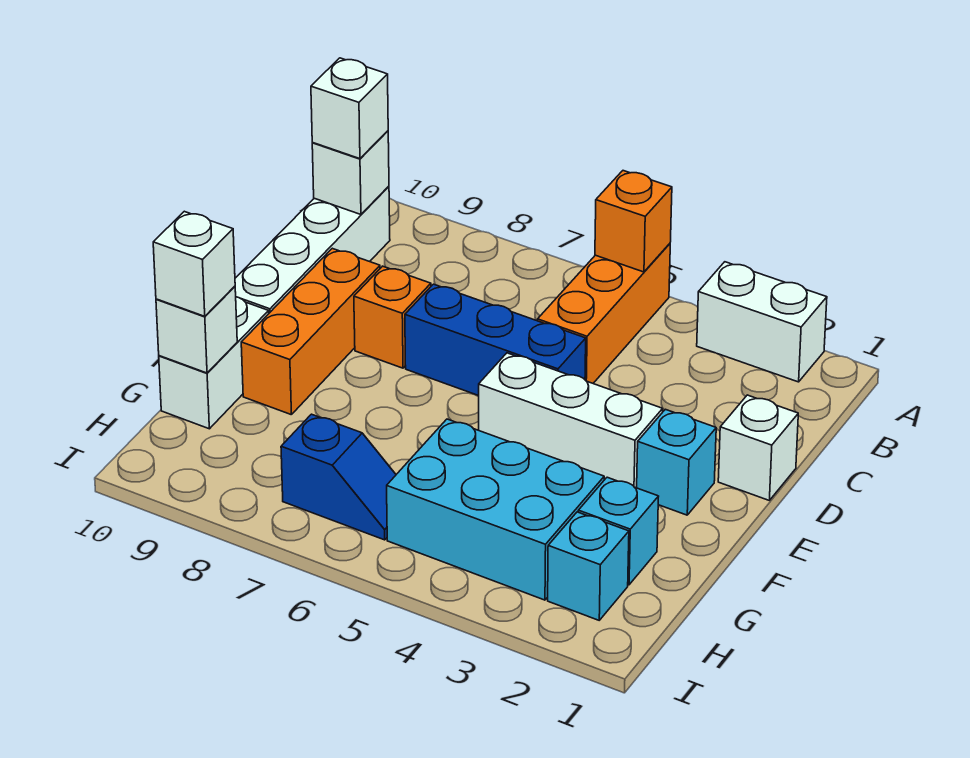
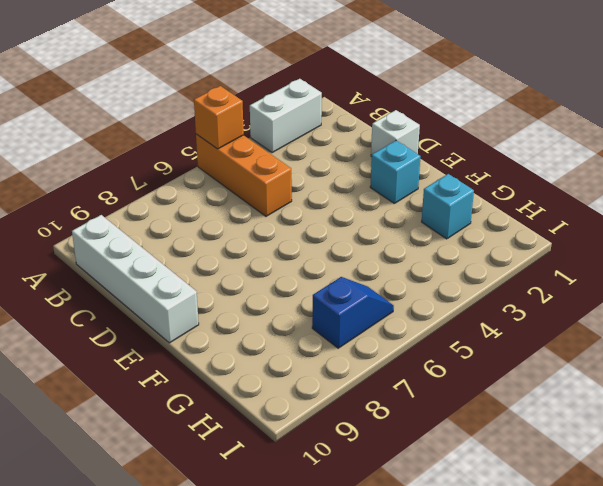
none -> blue brick D5:D7 level 1
none -> orange brick D8 level 1
none -> orange brick D9:F9 level 1

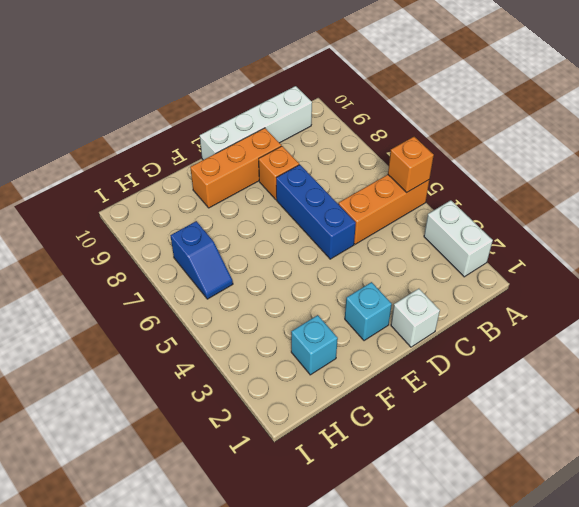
none -> white brick E3:E5 level 1
none -> white brick F10:G10 level 1
none -> cyan brick G3:H5 level 1

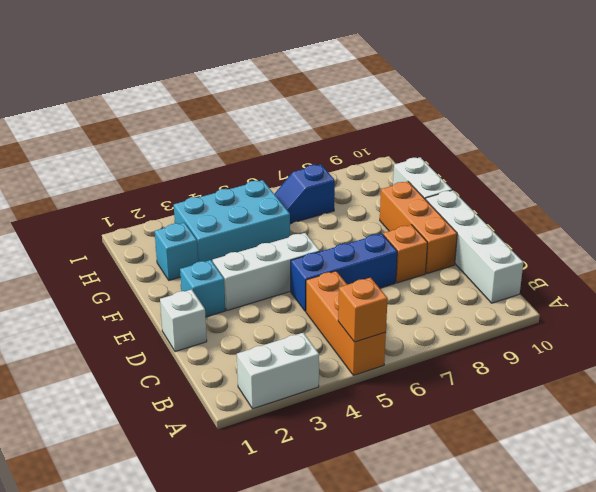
none -> cyan brick H2 level 1
none -> white brick B10 level 2
none -> white brick G10 level 2

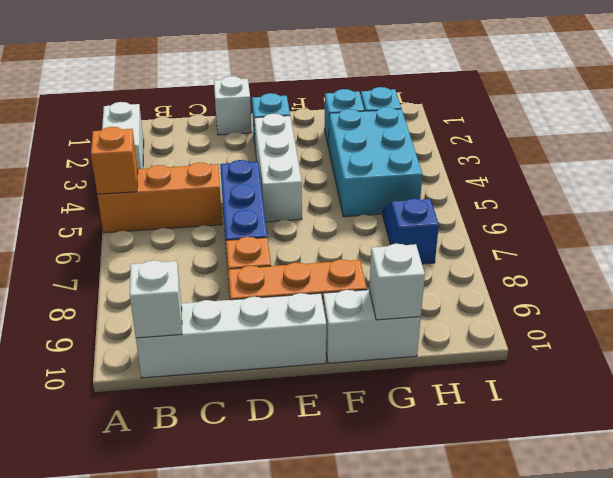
none -> white brick B10 level 3
none -> white brick G10 level 3

